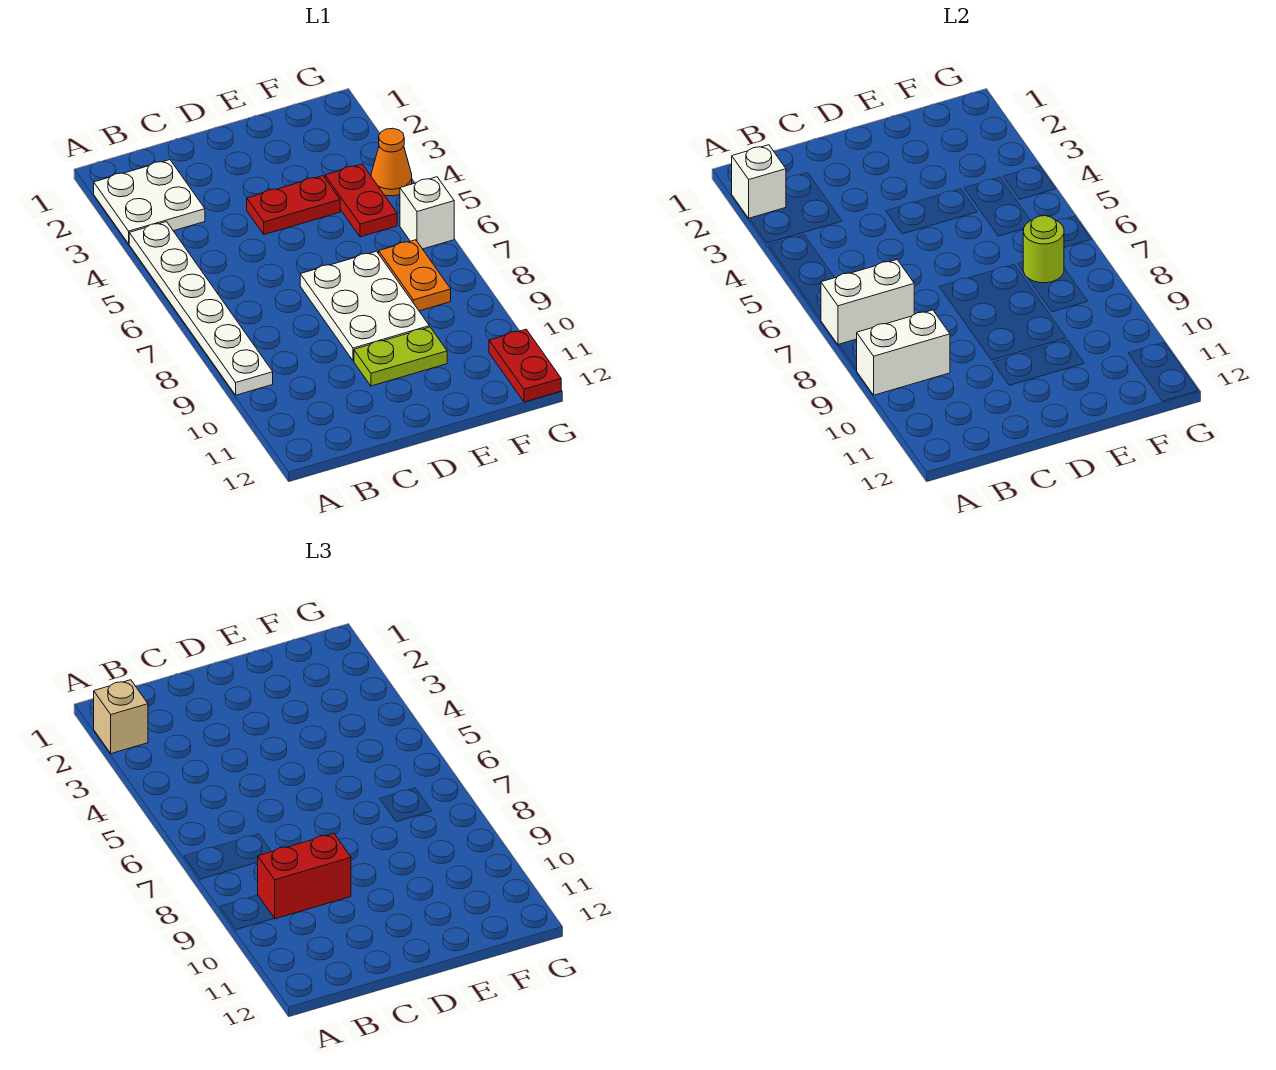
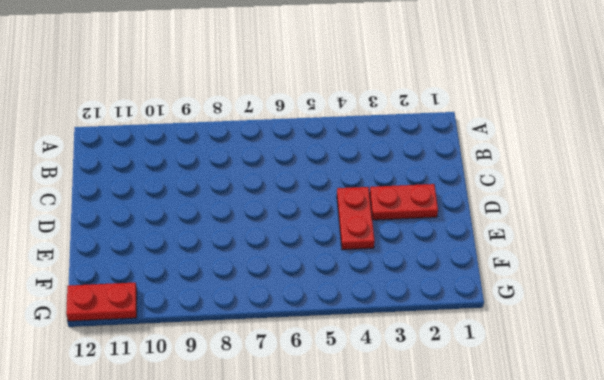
red plate D2:D3 level 1 -> red plate F4:F5 level 1
none -> white plate A2:B3 level 1
none -> white plate A4:A9 level 1
none -> white plate D7:E9 level 1

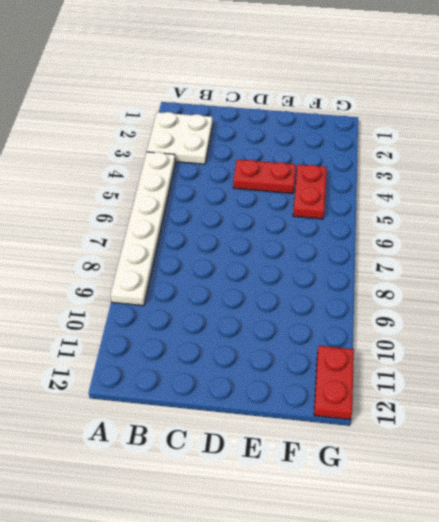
none -> white plate D7:E9 level 1
none -> lime plate D10:E10 level 1
none -> orange plate F7:F8 level 1

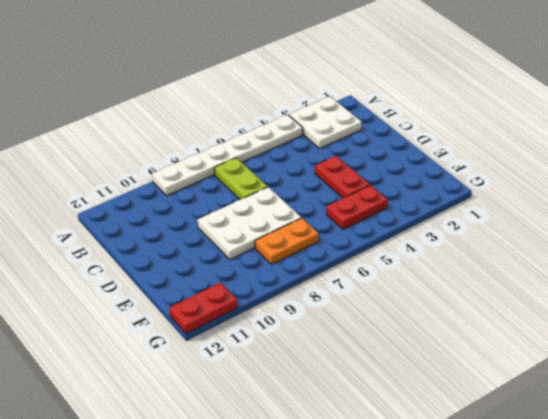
lime plate B7:C7 level 1 -> lime plate D10:E10 level 1
none -> orange cone G4 level 1
none -> white brick G6 level 1
none -> white brick A2 level 2

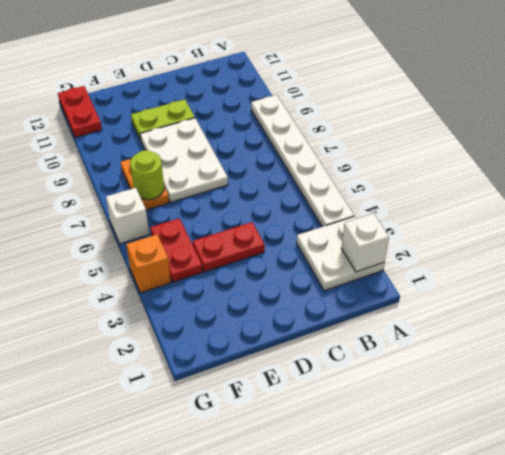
orange brick G4 level 1 -> orange cone G4 level 1
none -> white brick A7:B7 level 2
none -> white brick A9:B9 level 2
none -> tan brick A2 level 3

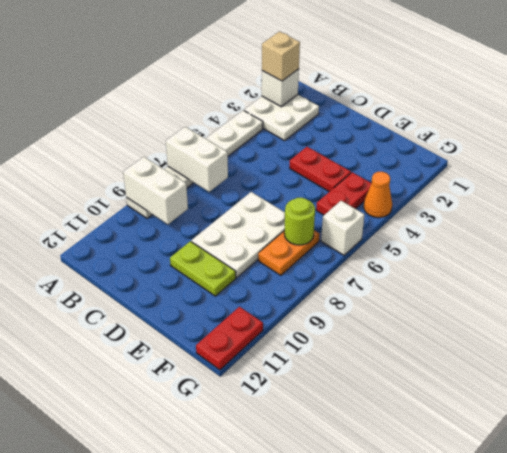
none -> red brick B9:C9 level 3

